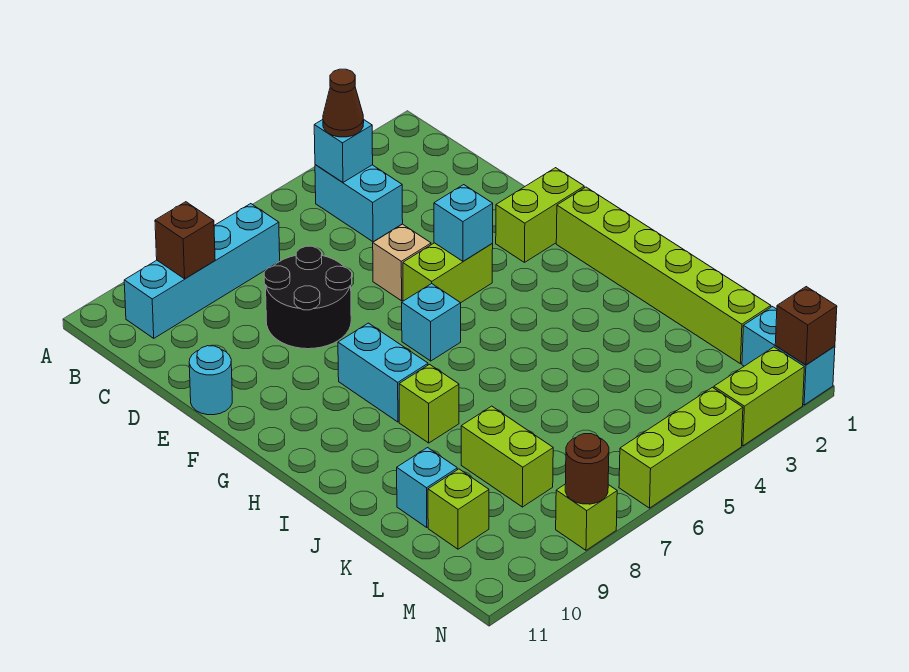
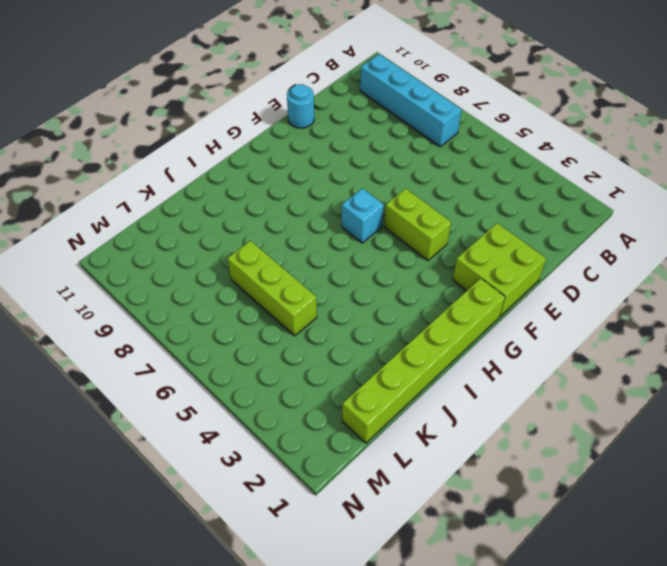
lime brick E1:F2 level 1 -> lime brick F1:F2 level 1
lime brick K5:K7 level 1 -> lime brick N4:N6 level 1
none -> cyan brick B4:C4 level 1
none -> black round brick D7:E8 level 1
none -> tan brick E5 level 1

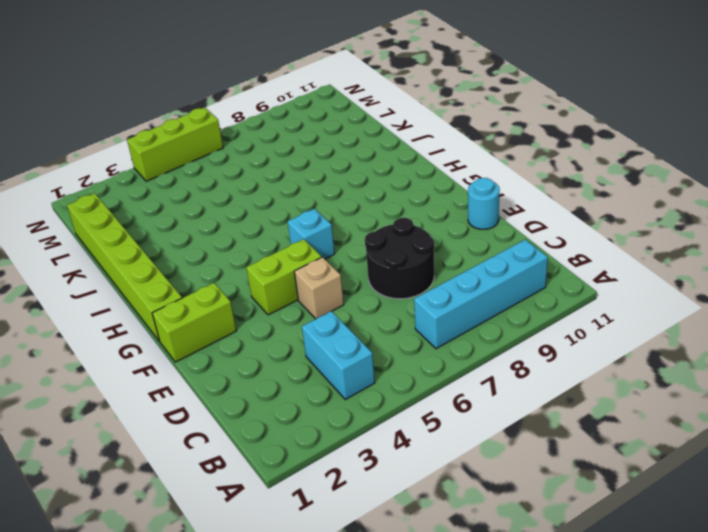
none -> cyan brick G8:H8 level 1
none -> lime brick I8 level 1
none -> lime brick K8:L8 level 1

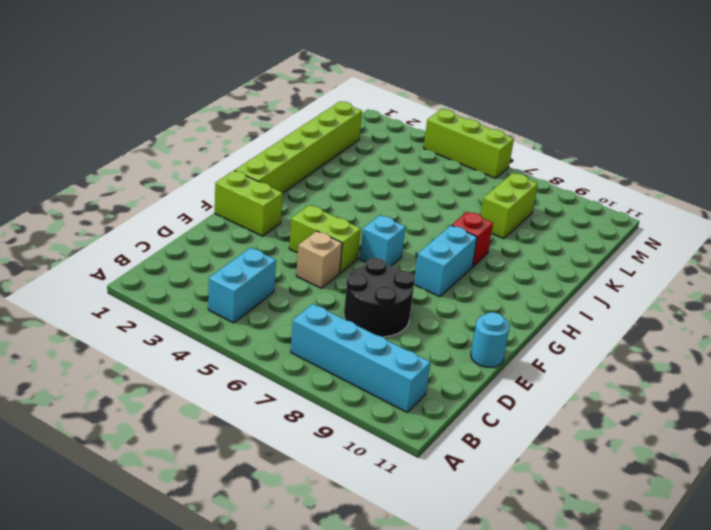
red brick I8 level 1 -> lime brick I8 level 1
none -> cyan brick K10 level 1
none -> lime brick L10 level 1
none -> cyan brick M1:N1 level 1

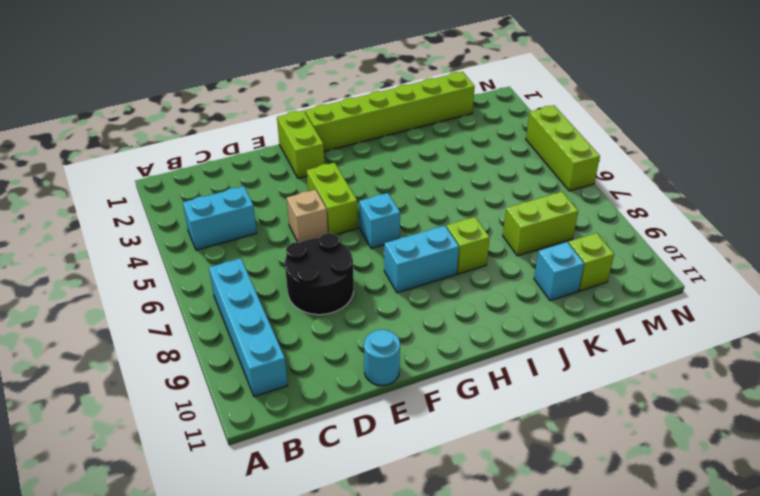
none -> cyan brick M1:N1 level 1
none -> lime brick N2:N3 level 1
none -> lime brick N8 level 1

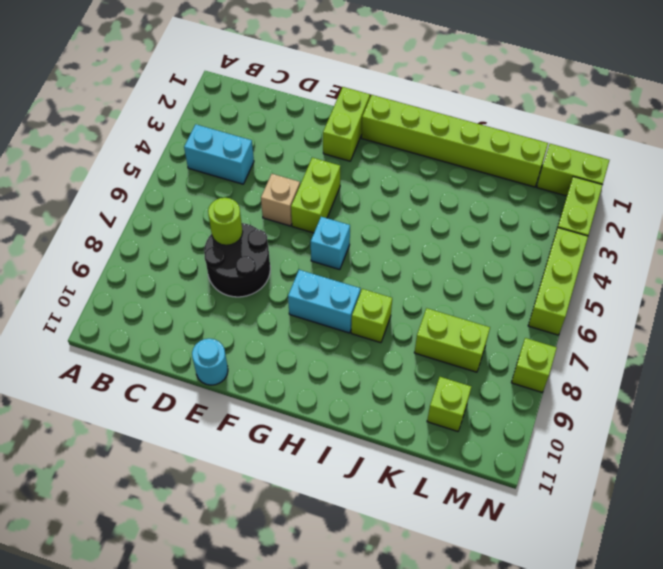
lime round brick D7 level 2 -> none
lime brick M1:N1 level 1 -> cyan brick M1:N1 level 1
none -> cyan brick B7:B10 level 1
none -> cyan brick K10 level 1
none -> cyan brick B4 level 2

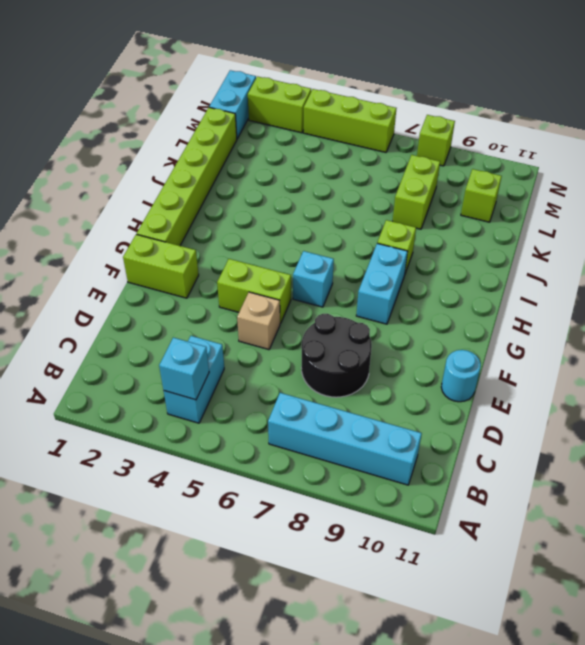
none -> cyan brick K10 level 1
none -> brown brick B9 level 2
none -> cyan brick F4 level 2

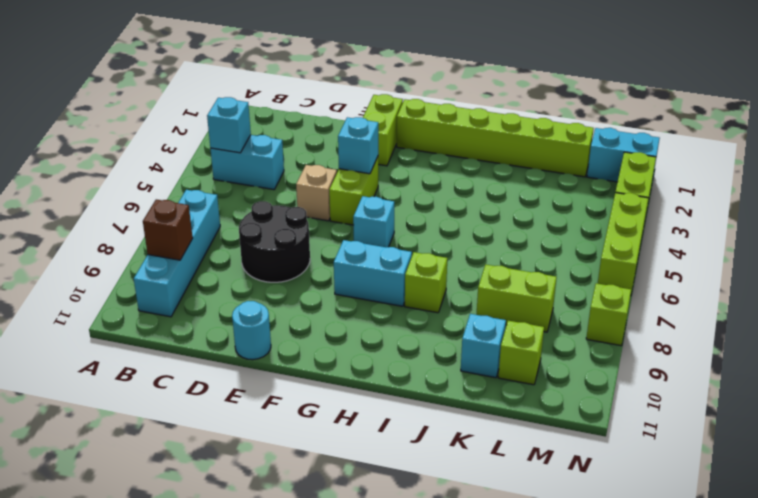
none -> brown brick N1 level 2
none -> brown round brick N8 level 2
none -> brown cone B4 level 3

